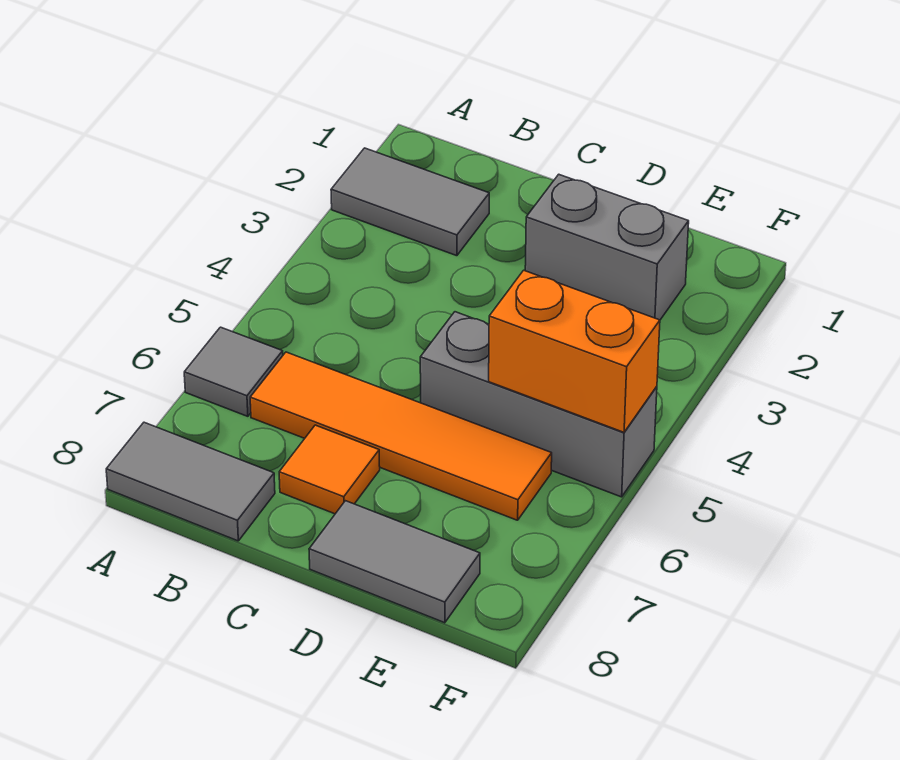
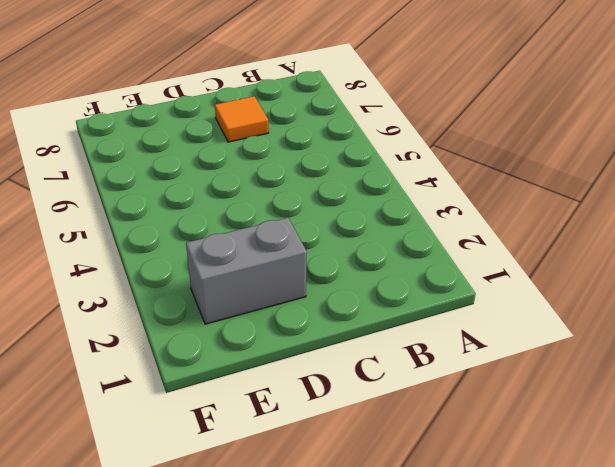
none -> grey tile A2:B2 level 1
none -> grey tile A6 level 1

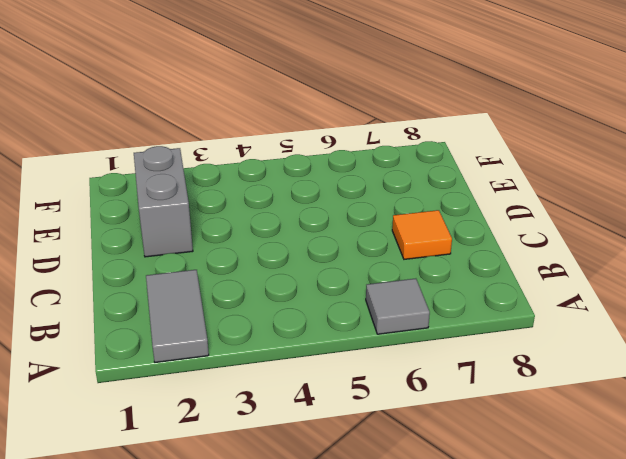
none -> grey tile A8:B8 level 1
none -> orange tile B6:E6 level 1

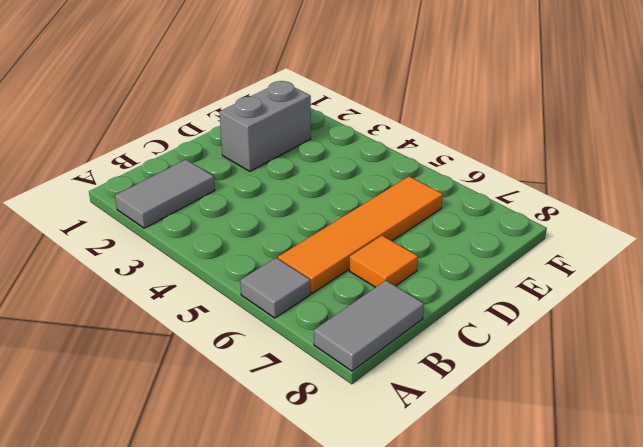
none -> grey brick D5:F5 level 1
none -> grey tile D8:E8 level 1

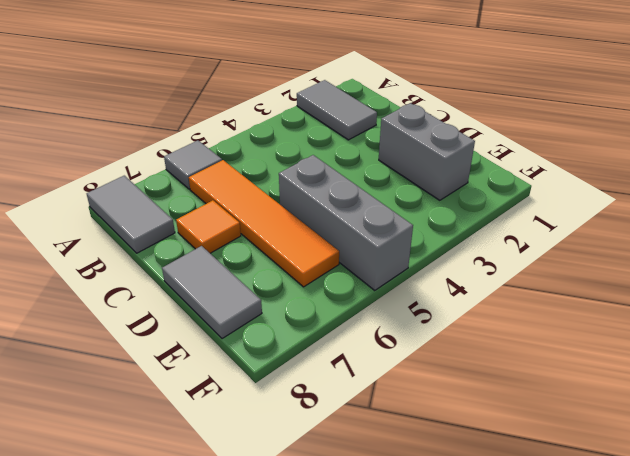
none -> orange brick E5:F5 level 2

